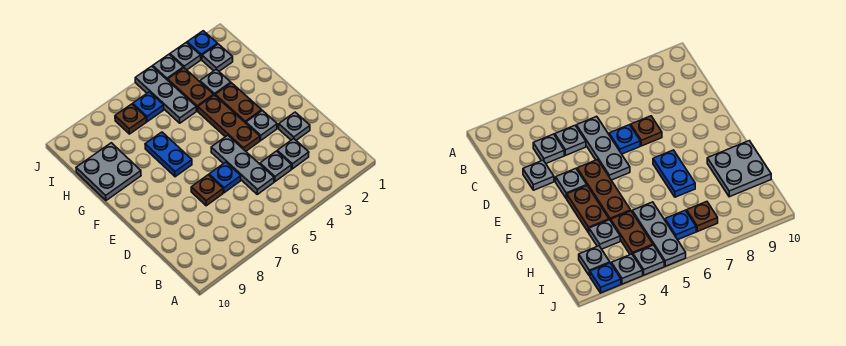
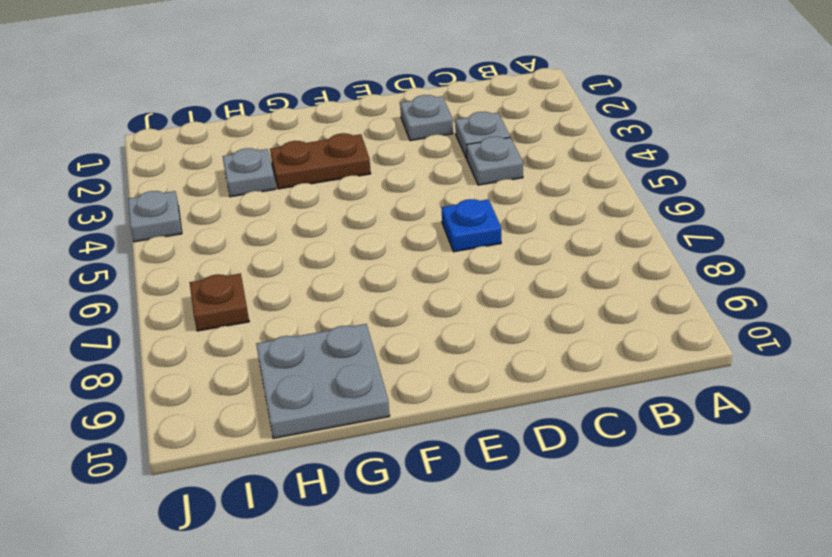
none -> grey plate C5:E5 level 1
none -> brown plate D7 level 1
none -> grey plate E3 level 1

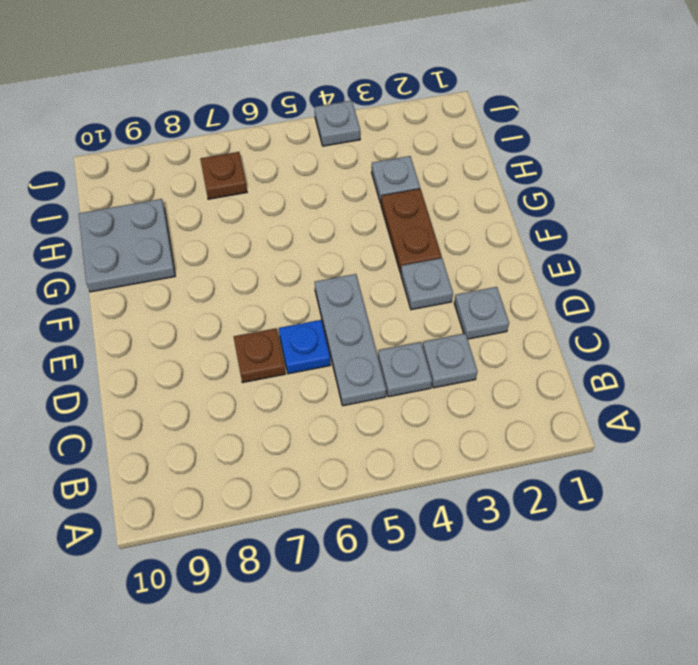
none -> brown plate E4:G4 level 1
none -> blue plate F7:G7 level 1
none -> brown plate H4:I4 level 1

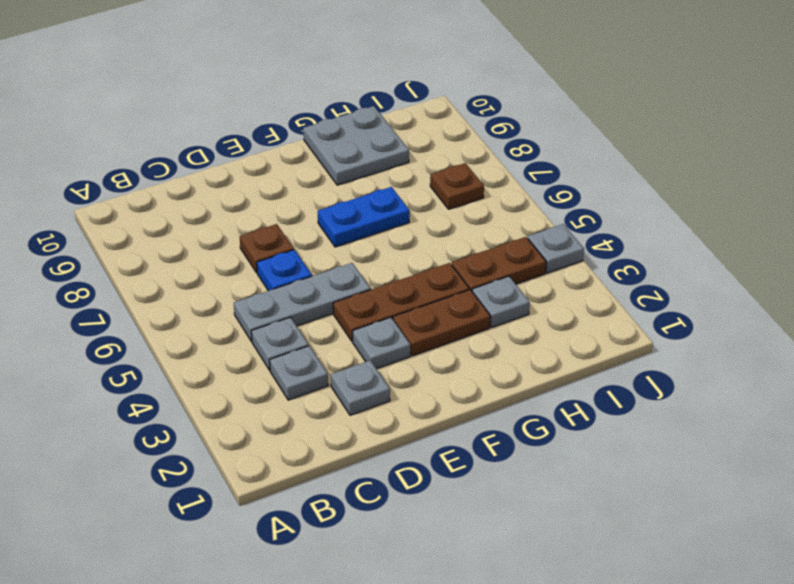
none -> grey plate H5:J5 level 1
none -> grey plate I2 level 1
none -> blue plate I6 level 1

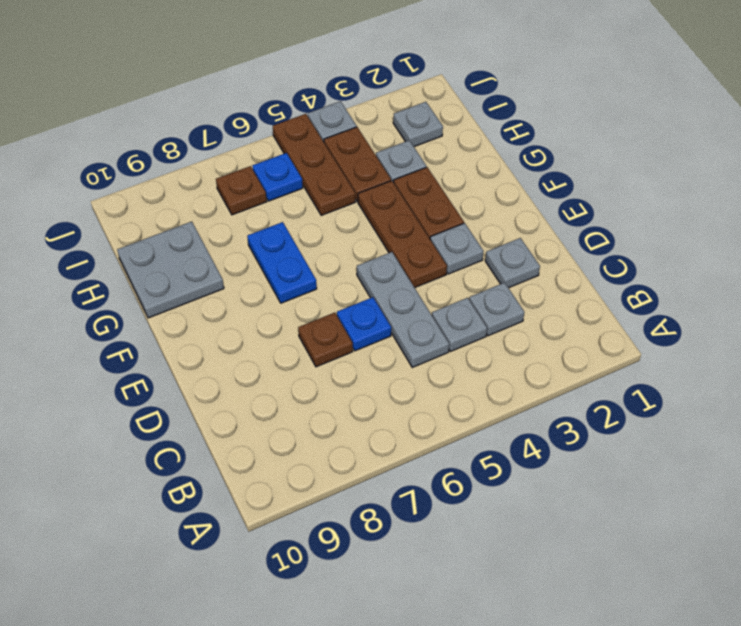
brown plate H5:J5 level 1 -> grey plate H5:J5 level 1
none -> blue plate J2 level 1
none -> grey plate J3 level 1

